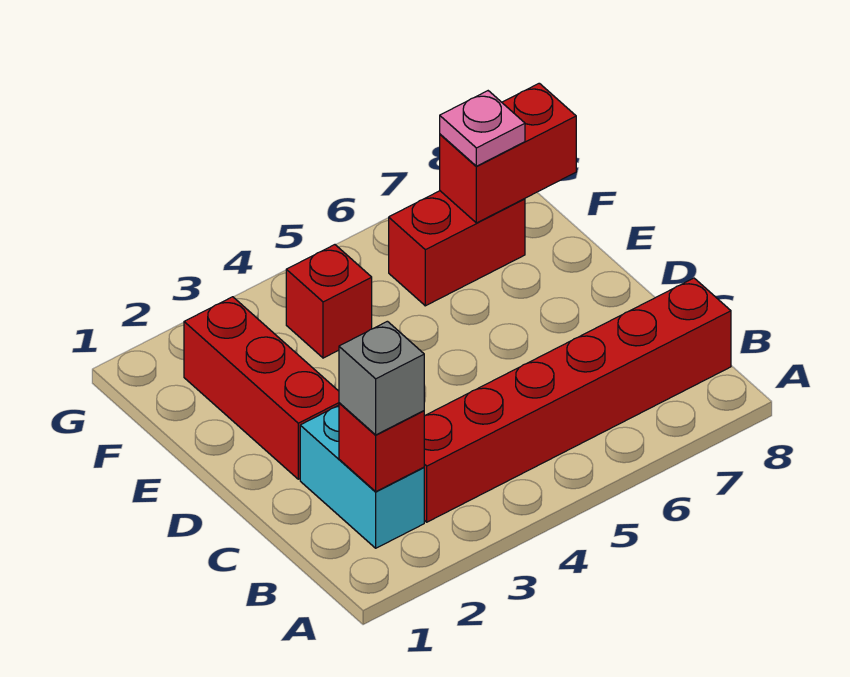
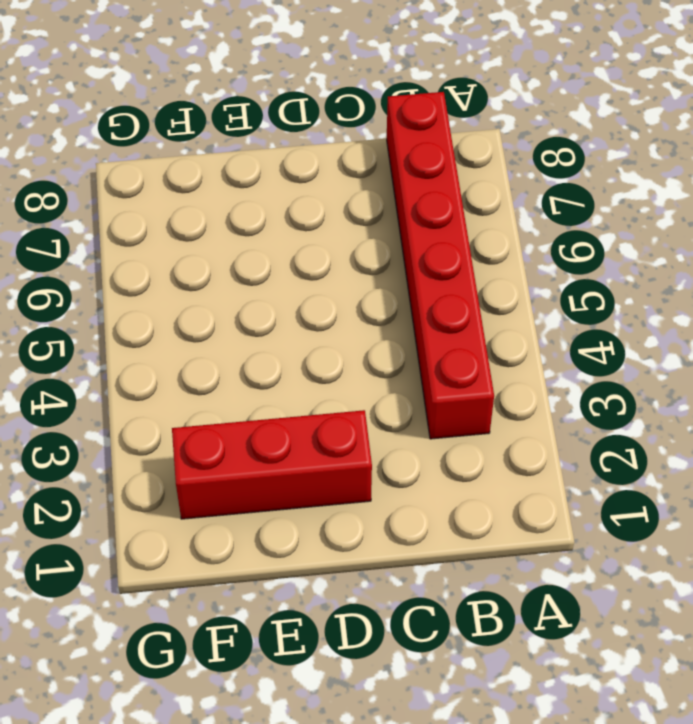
none -> cyan brick B2:C2 level 1
none -> red brick F4 level 1

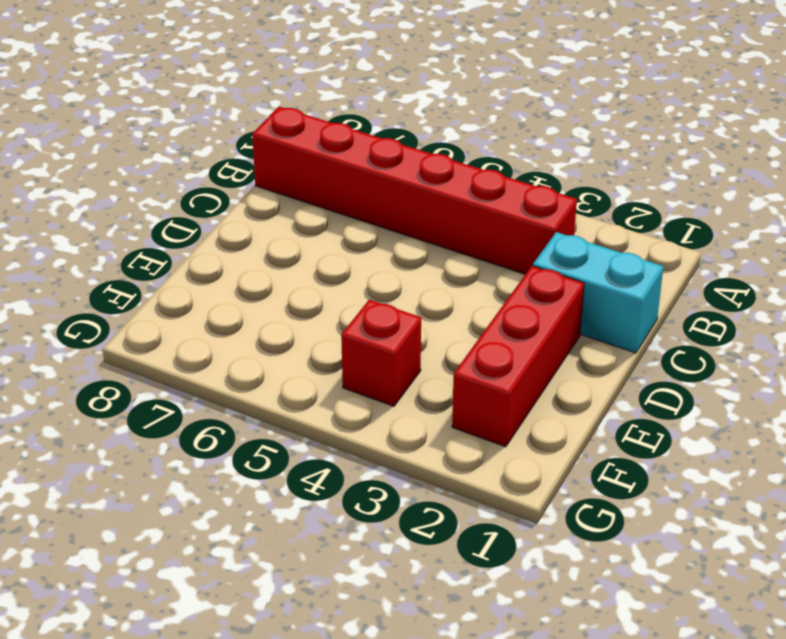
cyan brick C1:C2 level 1 -> cyan brick B2:C2 level 1
none -> red brick F6:F7 level 1
none -> red brick B2 level 2

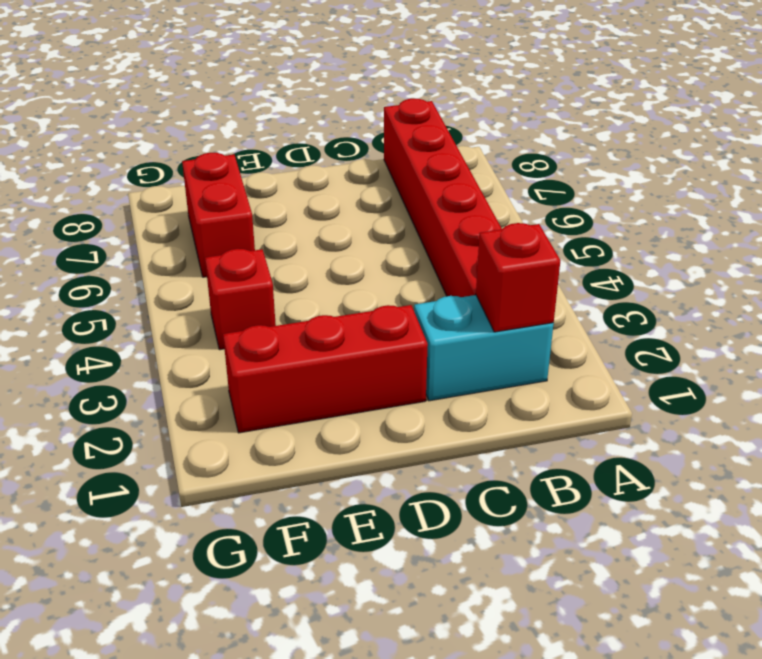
none -> red brick F7:F8 level 2
none -> grey brick B2 level 3

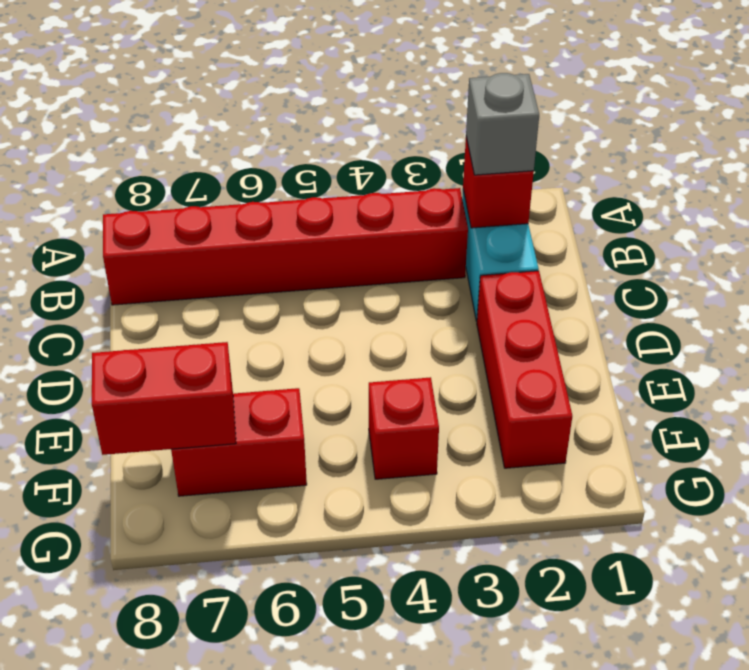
none -> pink plate F7 level 3

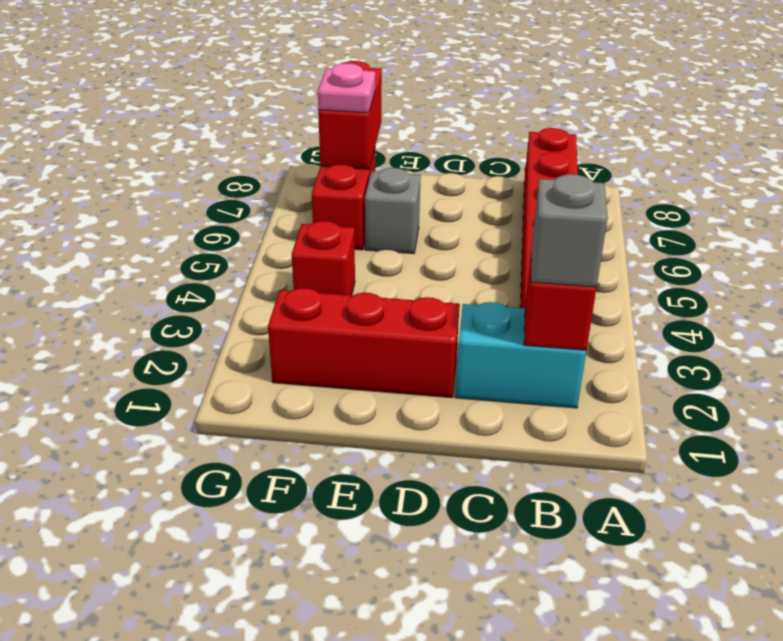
grey brick E6 level 1 -> none

